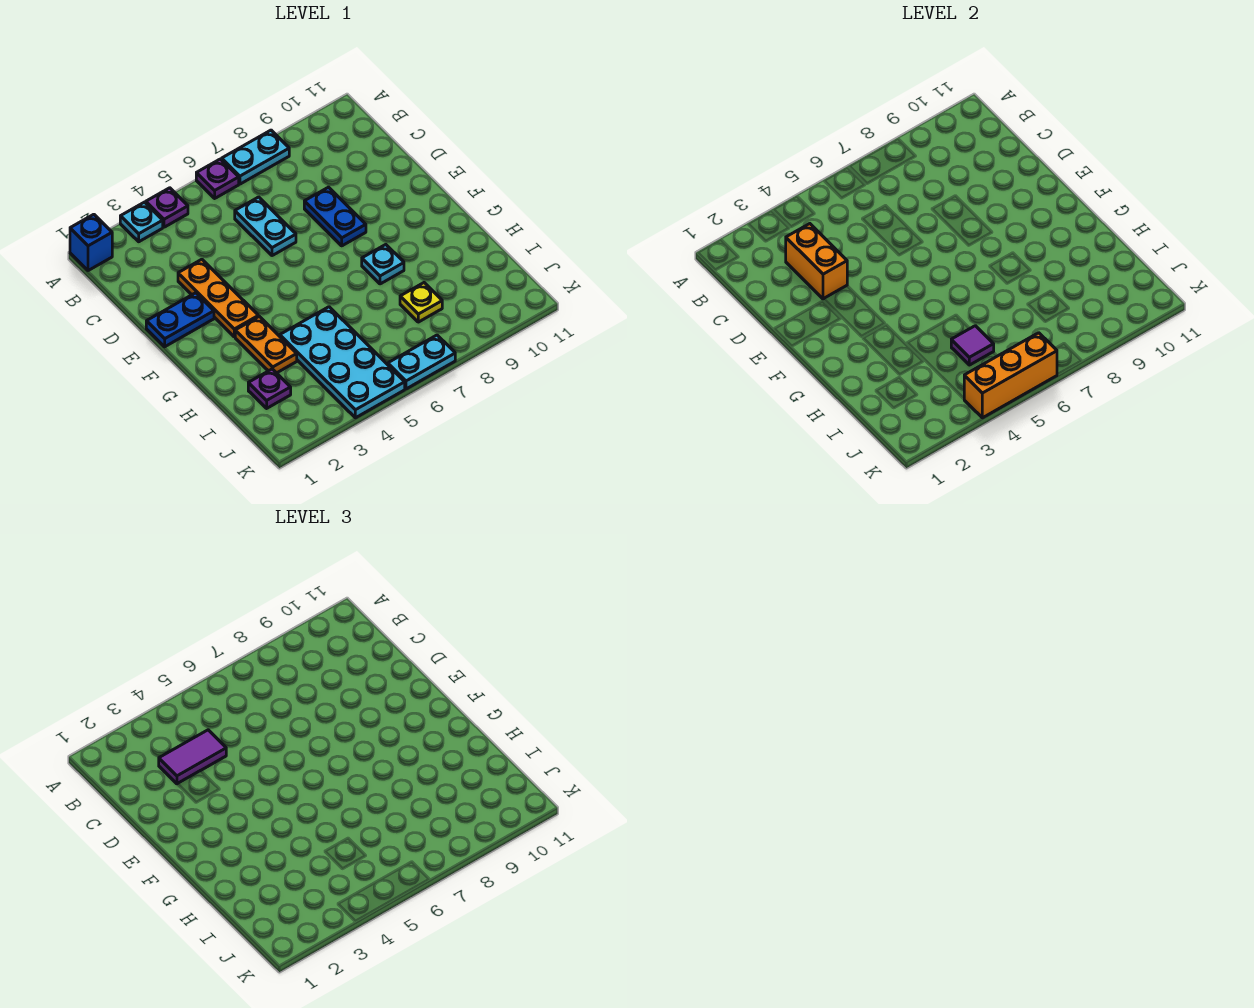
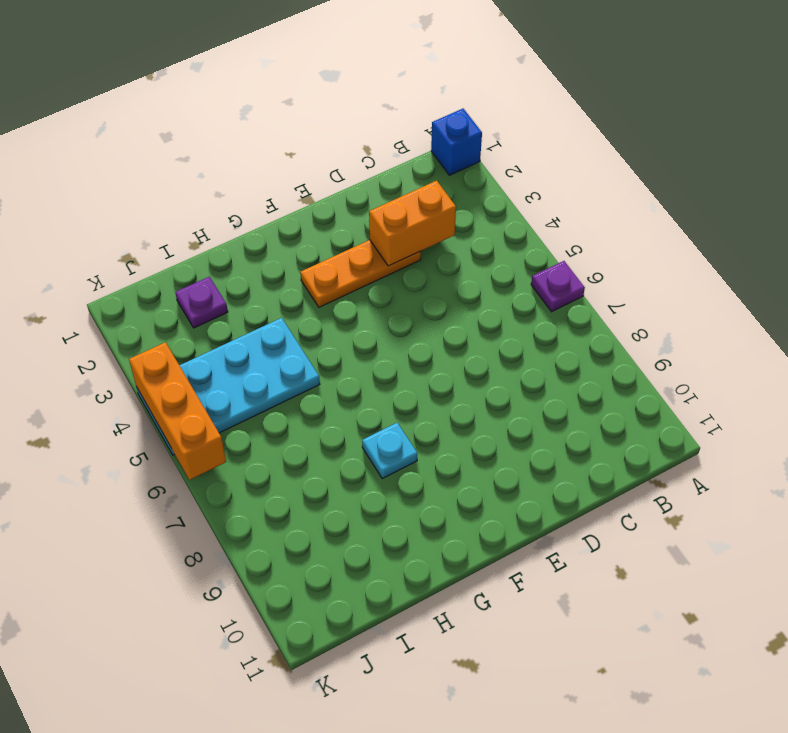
none -> cyan plate A3 level 1
none -> purple plate A4 level 1
none -> cyan plate A7:A8 level 1

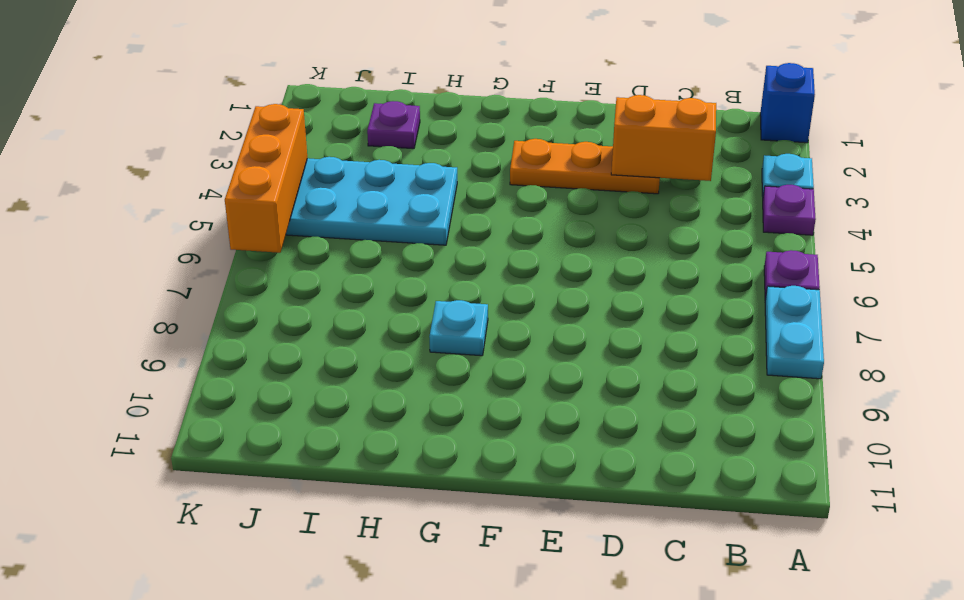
none -> cyan plate C6:D6 level 1
none -> blue plate D8:E8 level 1
none -> blue plate E1:E2 level 1

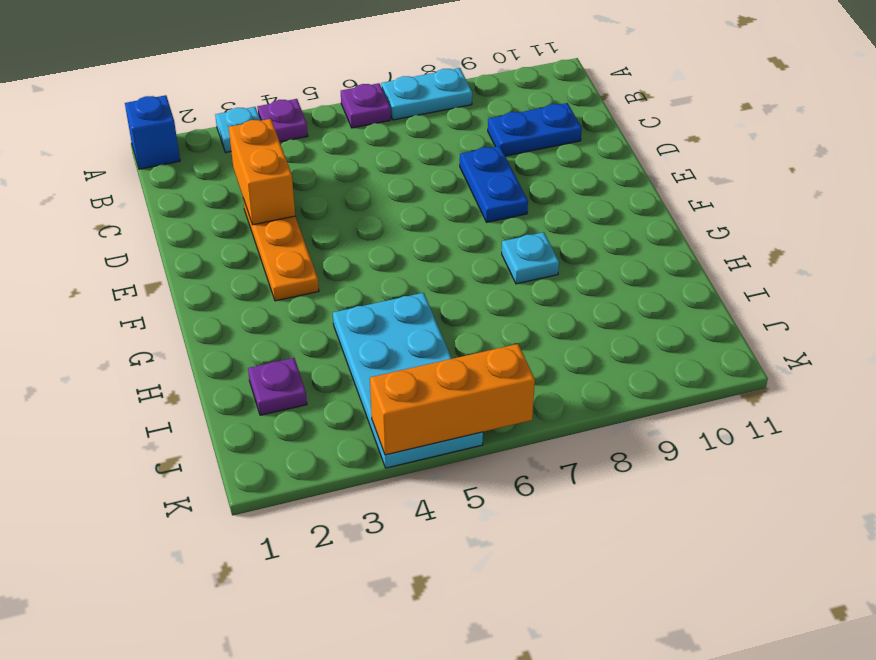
blue plate C9:C10 level 1 -> blue plate E1:E2 level 1
none -> cyan plate C6:D6 level 1
none -> orange plate G3:H3 level 1
none -> yellow plate I8 level 1

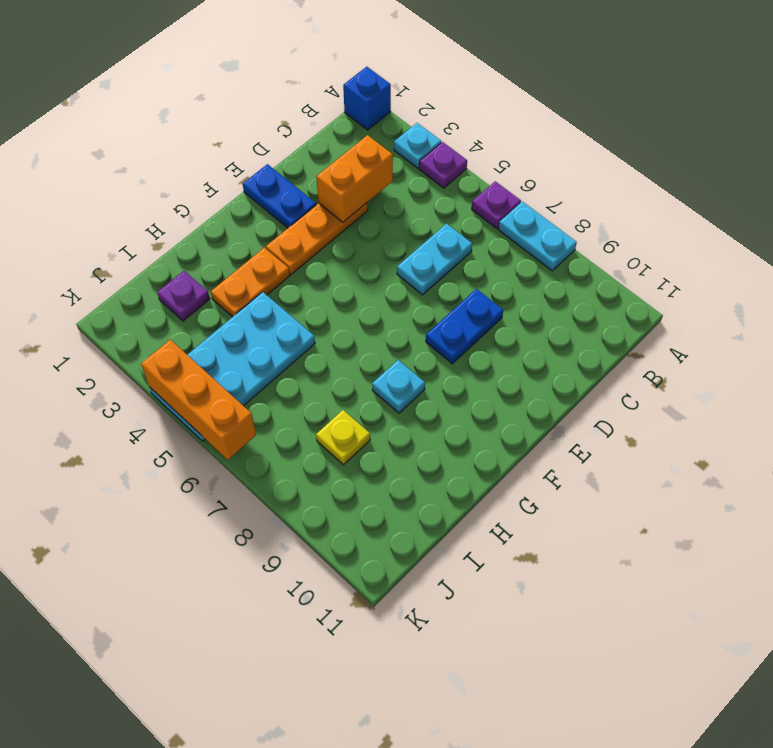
none -> cyan plate K6:K7 level 1
none -> purple tile I5 level 2
none -> purple tile C3:C4 level 3

